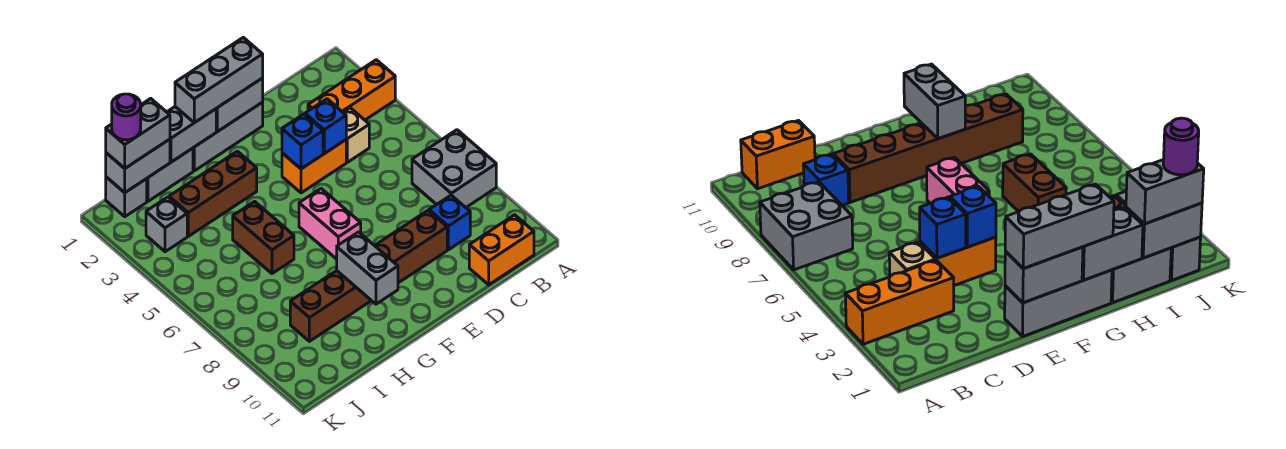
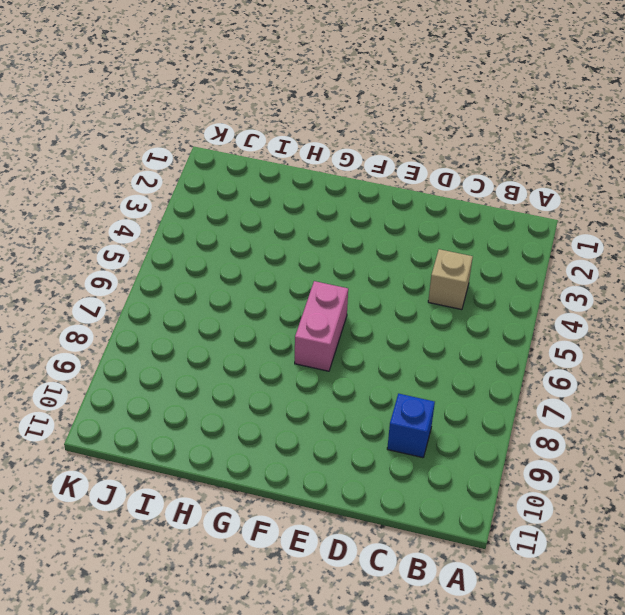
none -> orange brick A3:C3 level 1
none -> grey brick A7:B8 level 1
none -> orange brick B11:C11 level 1

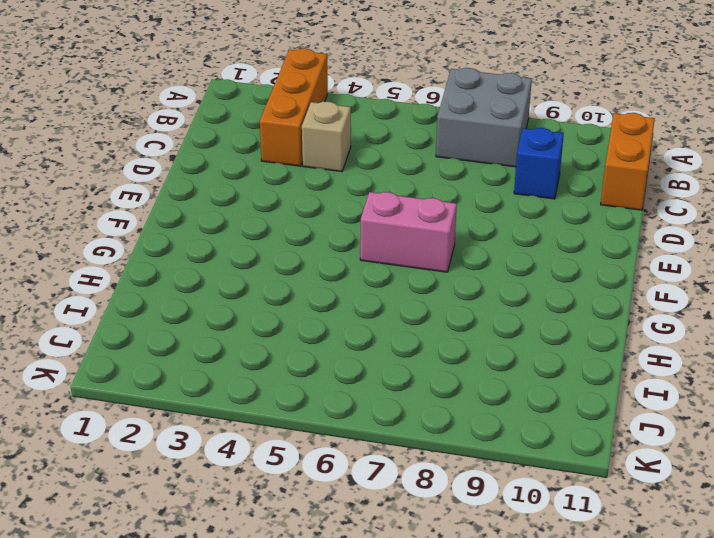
none -> orange brick D4:E4 level 1
none -> brown brick D9:I9 level 1
none -> grey brick E1:G1 level 1

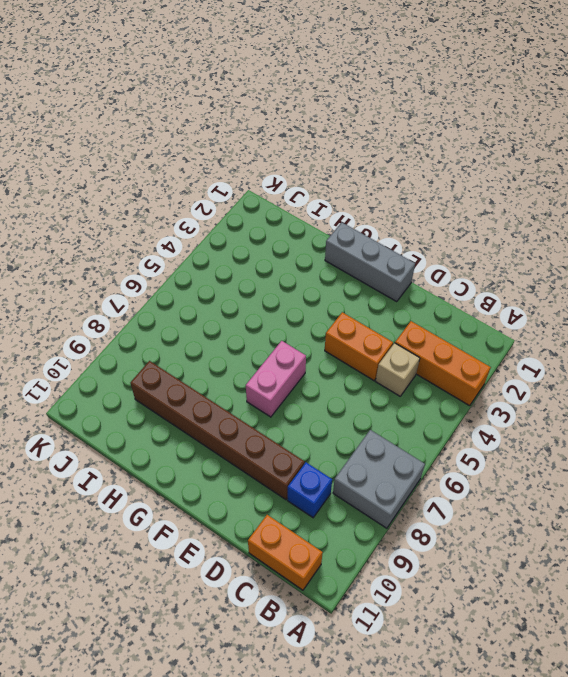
none -> brown brick G3:I3 level 1
none -> grey brick H1:I1 level 1
none -> brown brick H5:H6 level 1

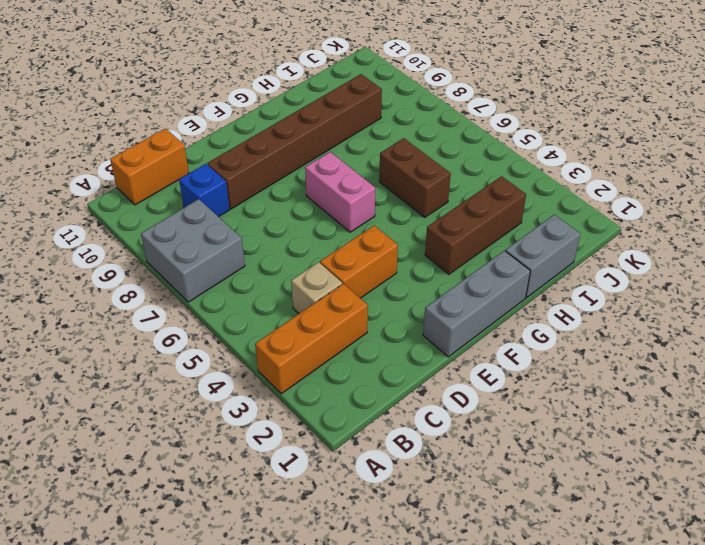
none -> grey brick J1 level 1
none -> grey brick J3 level 1
none -> blue brick D4 level 2

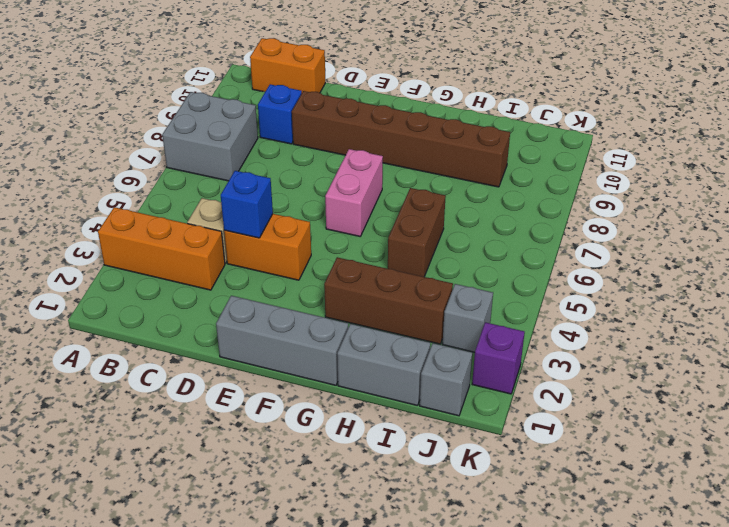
purple brick K2 level 1 -> none
none -> grey brick E1:F1 level 2
none -> blue brick E4 level 2
none -> grey brick G1:H1 level 2

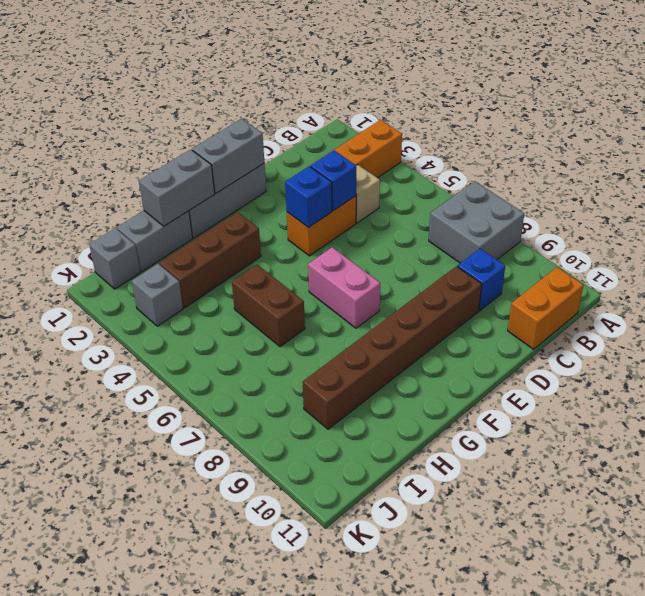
none -> grey brick G9:G10 level 2
none -> grey brick I1:J1 level 2
none -> grey brick E1:G1 level 3

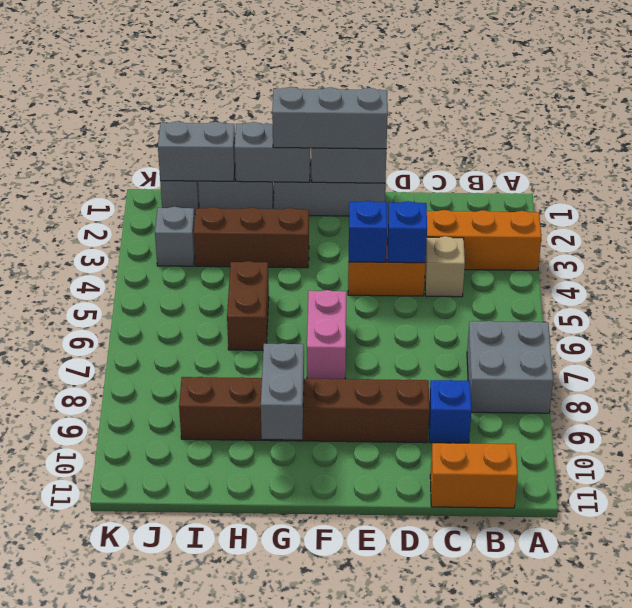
none -> grey brick I1:J1 level 3
none -> purple round brick J1 level 4

